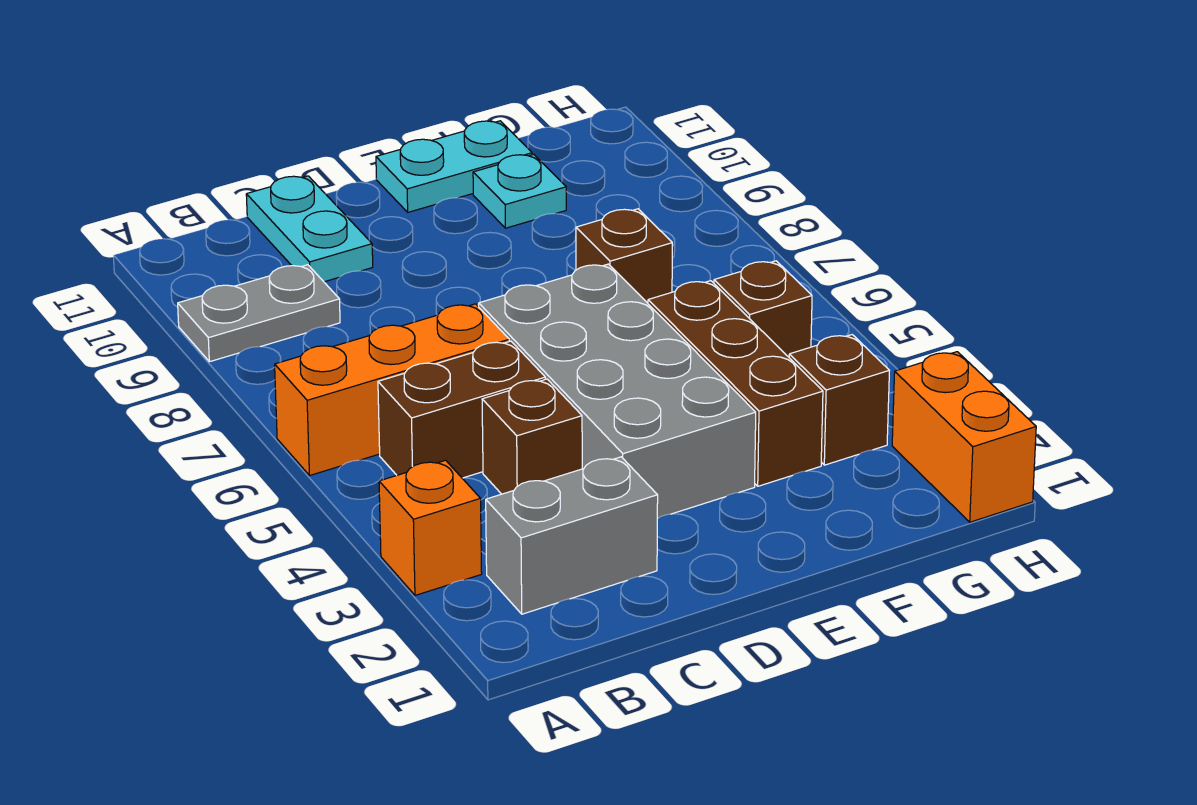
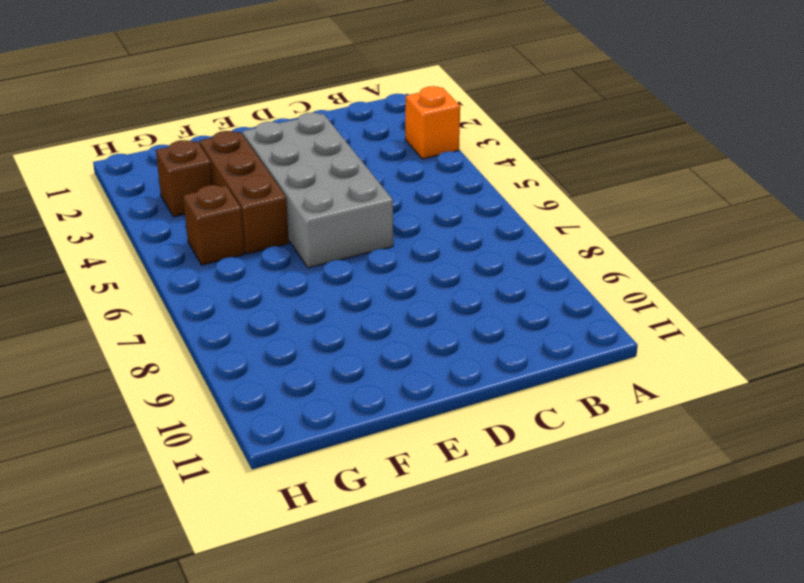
none -> orange brick A6:C6 level 1
none -> grey plate A9:B9 level 1
none -> grey brick B2:C2 level 1

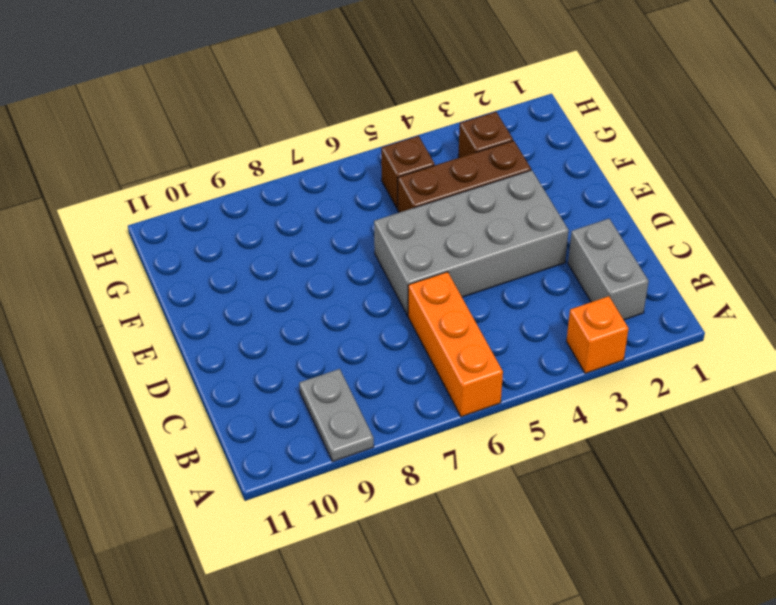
none -> brown brick B5:C5 level 1
none -> brown brick C4 level 1
none -> cyan plate C10:C11 level 1

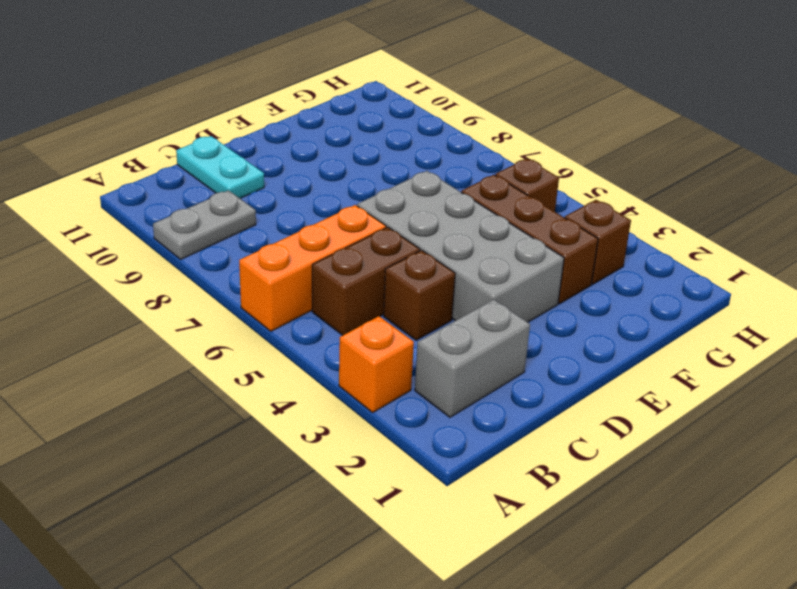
none -> cyan plate E11:F11 level 1
none -> brown brick F7 level 1
none -> cyan plate F10 level 1

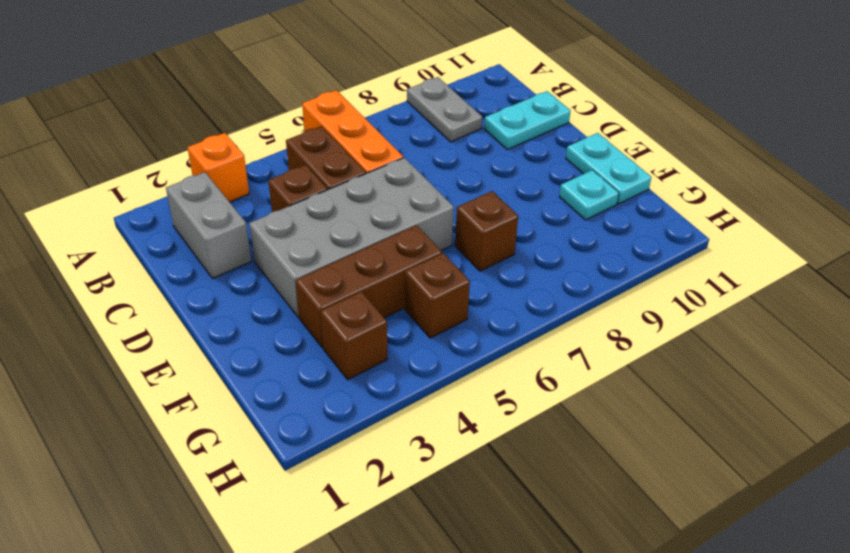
none -> orange brick H1:H2 level 1

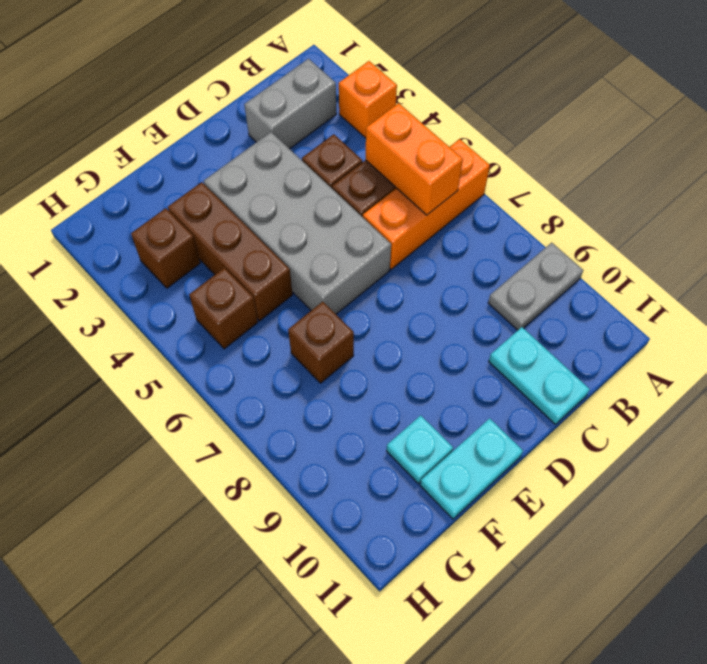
orange brick B5:B6 level 2 -> orange brick H1:H2 level 1

